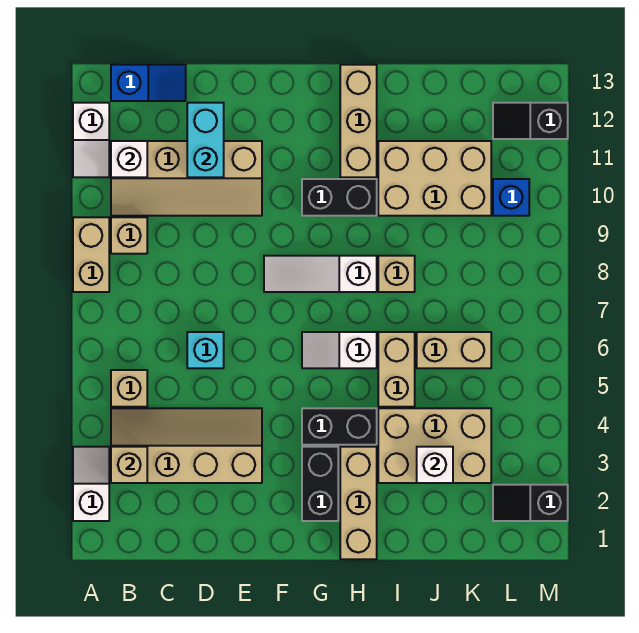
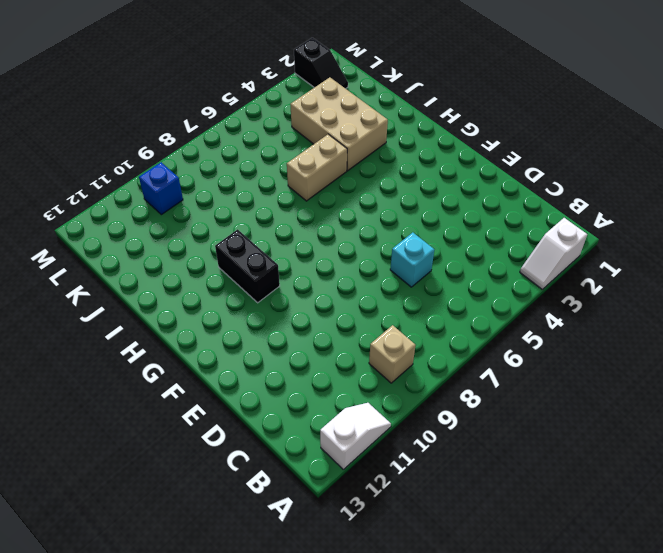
none -> tan brick A8:A9 level 1
none -> tan slope B3:E4 level 1 top 3
none -> tan brick B5 level 1

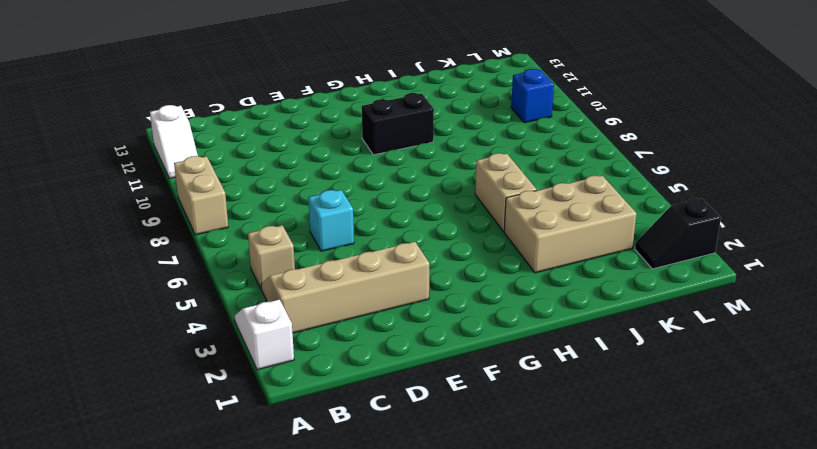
none -> tan brick B9 level 1
none -> tan slope B10:E11 level 1 top 11
none -> blue slope B13:C13 level 1 top B

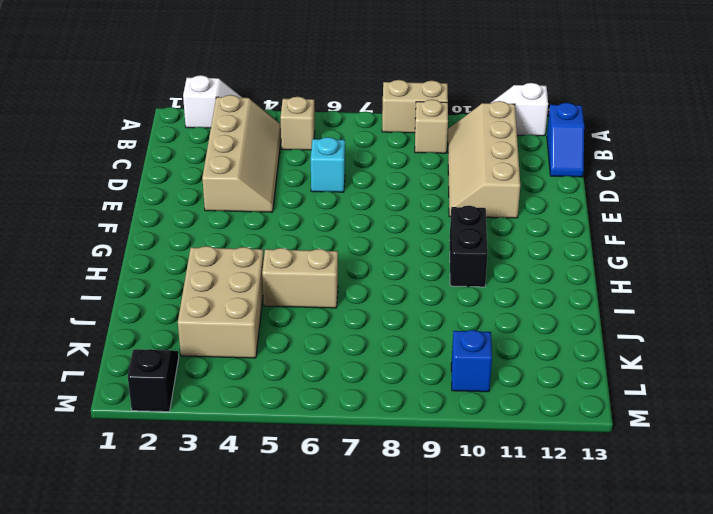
none -> white slope F8:H8 level 1 top H
none -> black brick G2:G3 level 1
none -> black brick G4:H4 level 1

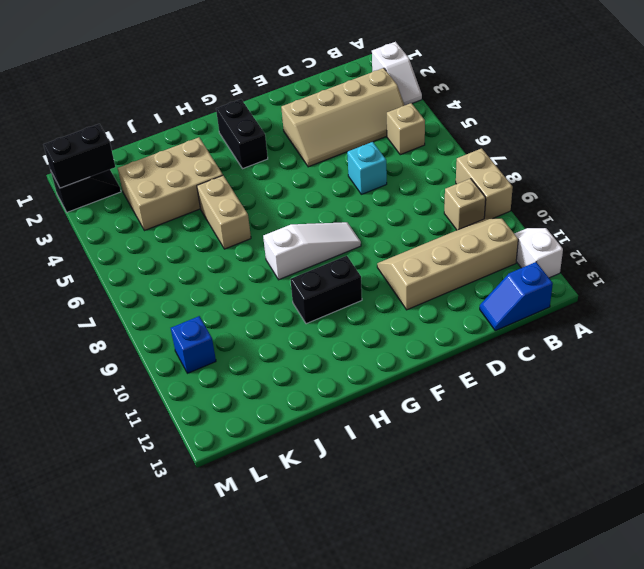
black brick L2:M2 level 2 -> black brick G4:H4 level 1
none -> white slope G6:H6 level 1 top H
none -> tan brick H1:H3 level 1
none -> tan brick H11:H13 level 1

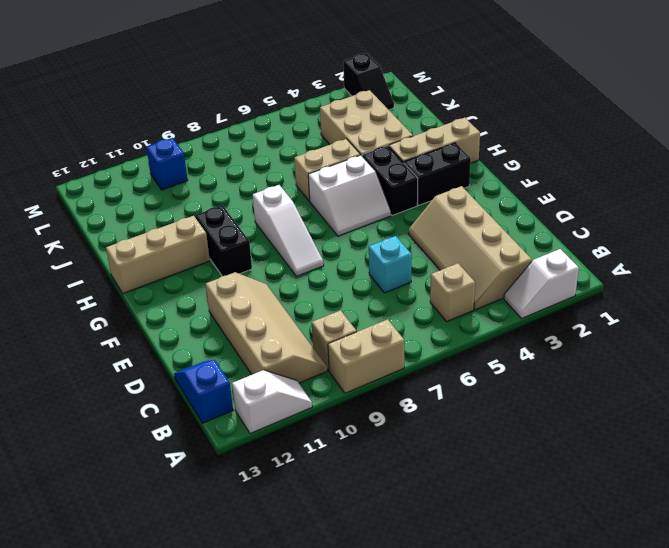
white slope G5:H6 level 1 top H -> white slope G6:H6 level 1 top H
none -> tan brick I8 level 1
none -> tan brick I10:K11 level 1
none -> tan brick J6:K6 level 1

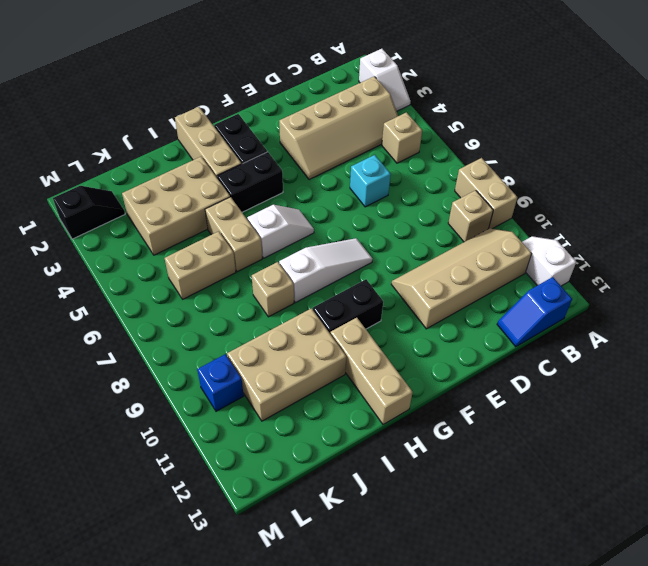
none -> black slope L12:M12 level 1 top M
none -> tan brick B3 level 2
none -> white brick B11 level 2

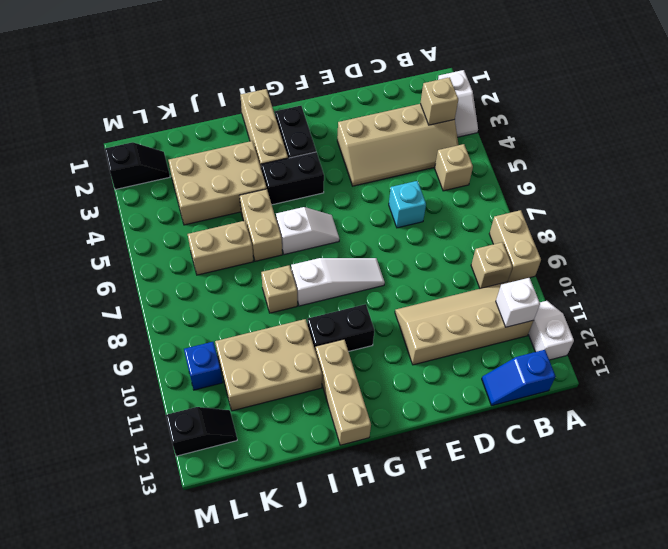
none -> cyan brick D11:D12 level 2
none -> white brick J3 level 2

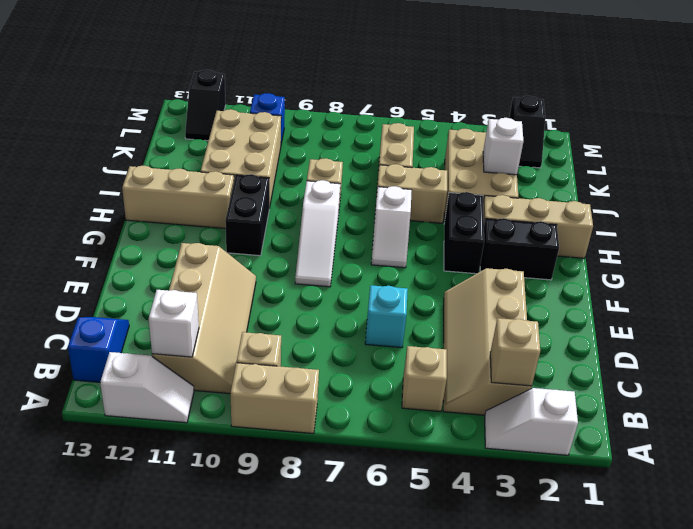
none -> cyan brick D11:D12 level 2

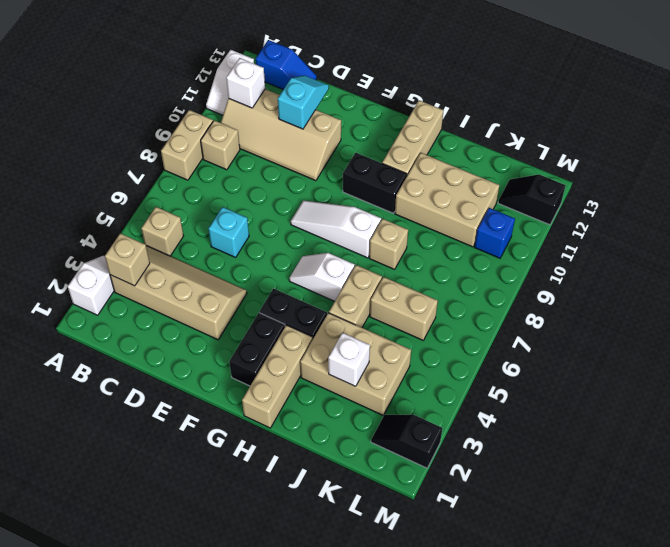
cyan slope D11:D12 level 2 top 11 -> cyan brick D11:D12 level 2

